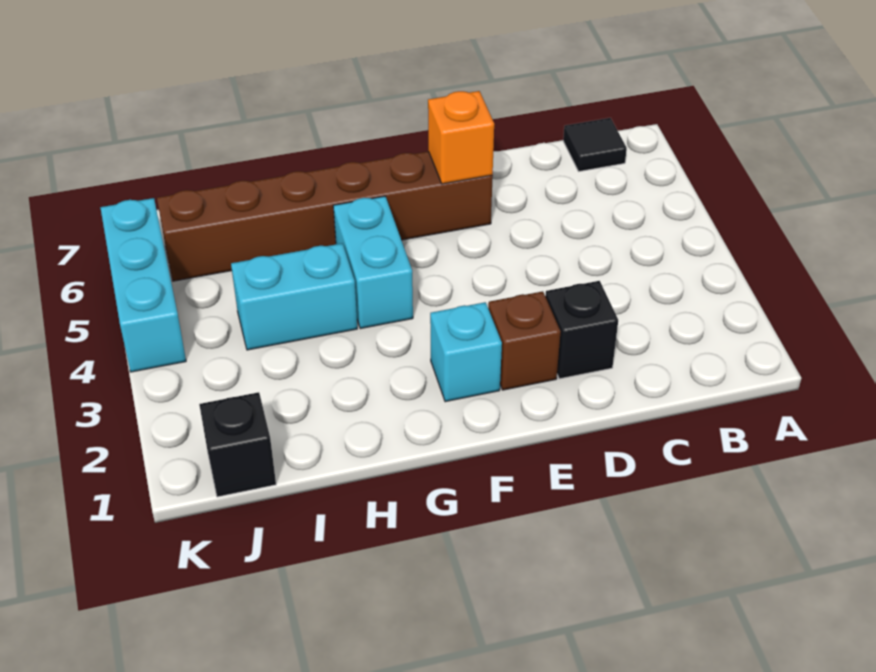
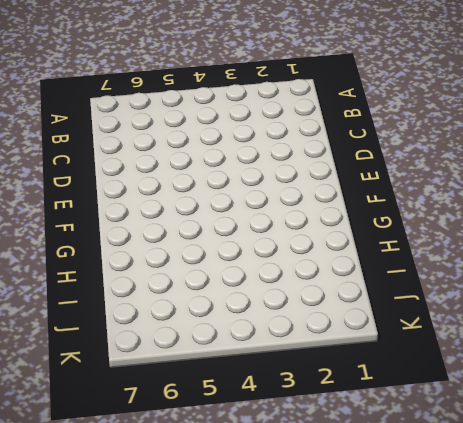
none -> black tile B7 level 1
none -> black brick D2 level 1

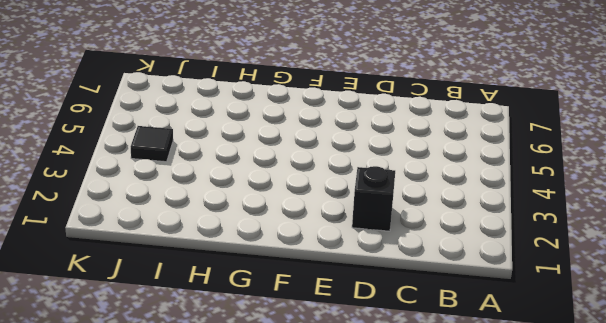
black tile J4 level 1 -> black tile B7 level 1
none -> brown brick E2 level 1
none -> brown brick E6:J6 level 1

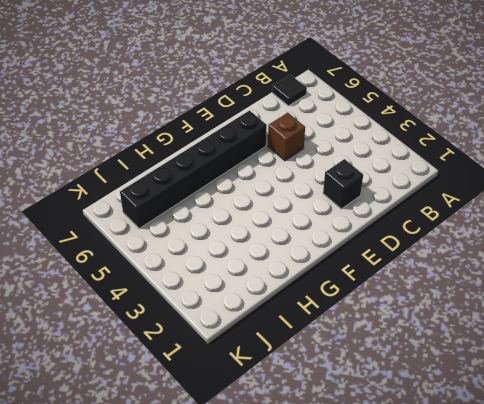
brown brick D5 level 1 -> brown brick E2 level 1
black brick E6:J6 level 1 -> brown brick E6:J6 level 1
none -> cyan brick F2 level 1
none -> cyan brick G4:G5 level 1

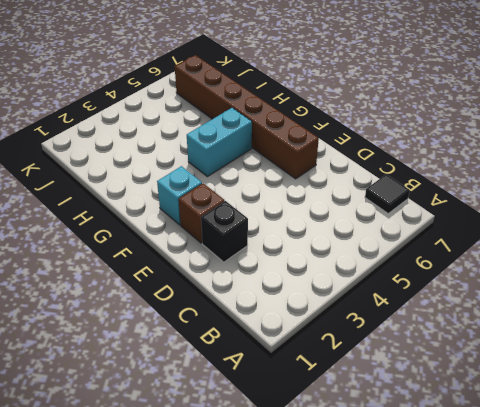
none -> cyan brick H4:I4 level 1
none -> black brick J1 level 1

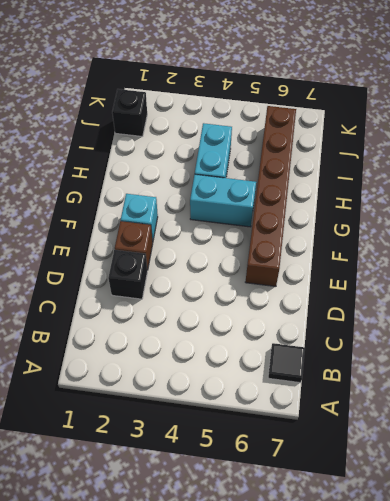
none -> cyan brick K4:K6 level 1
none -> orange brick E6 level 2

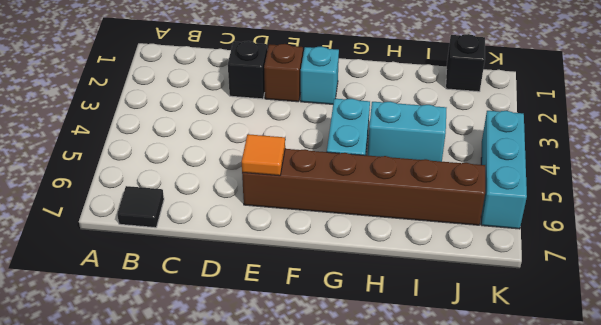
orange tile E6 level 2 -> orange brick E6 level 2

